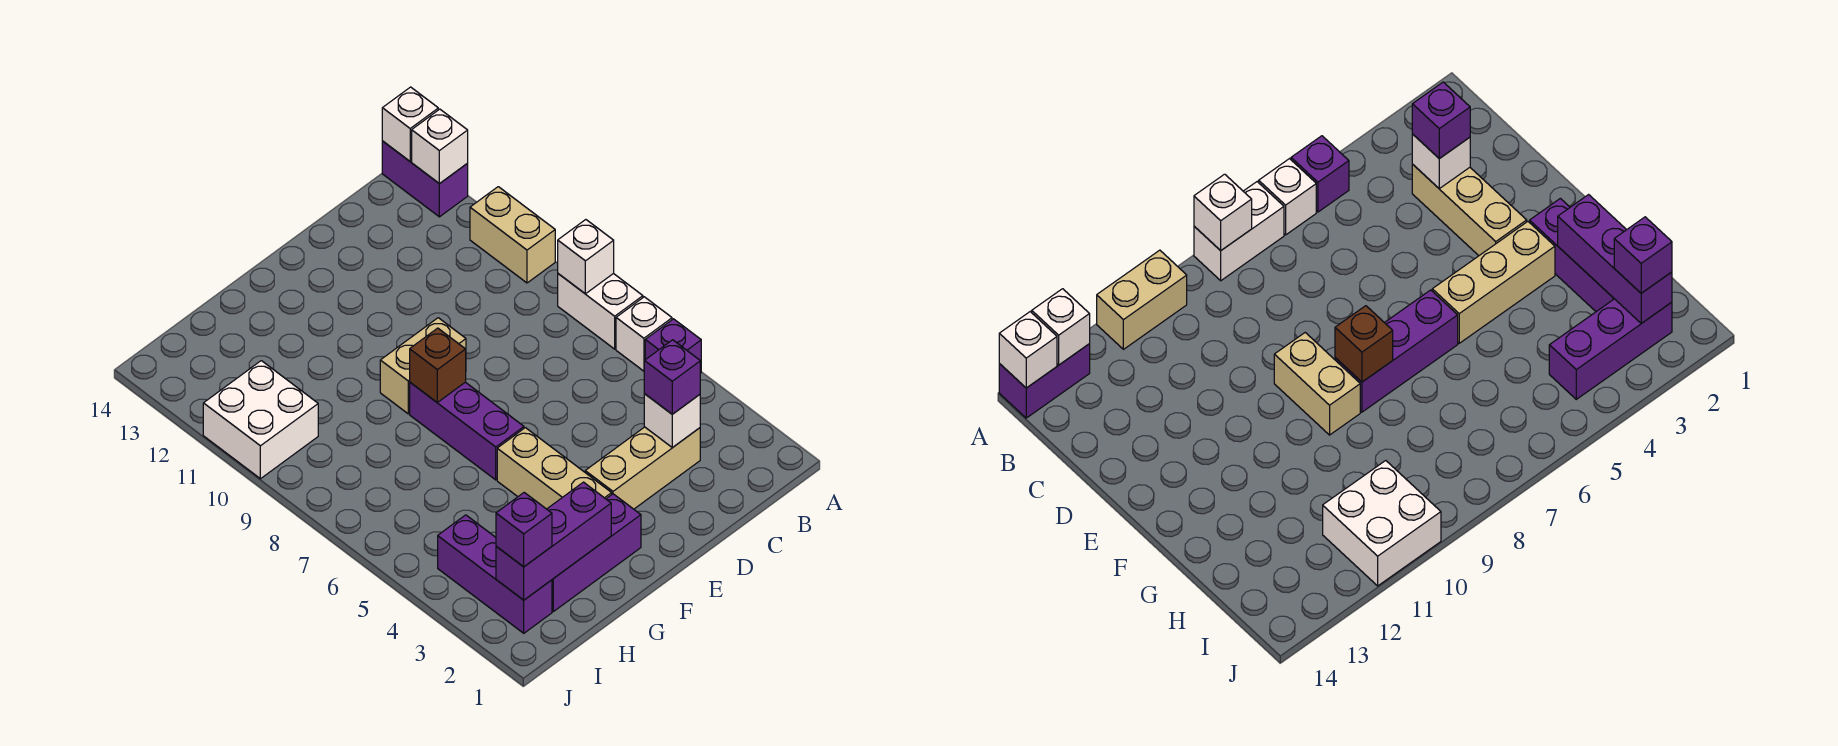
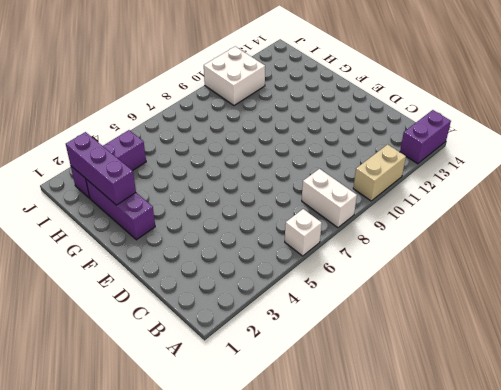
white brick A8:B8 level 1 -> white brick A7:A8 level 1
none -> purple brick A5 level 1
none -> tan brick C3:E3 level 1
none -> tan brick E9:F9 level 1

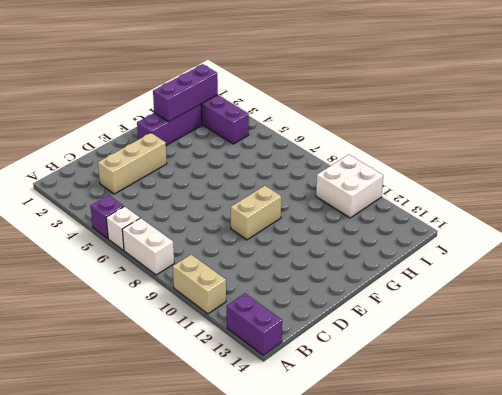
none -> tan brick F3:F5 level 1
none -> purple brick F6:F8 level 1
none -> white brick A8 level 2

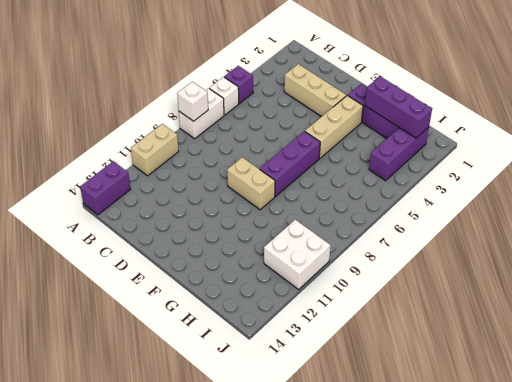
none -> white brick A13 level 2
none -> white brick A14 level 2
none -> white brick C3 level 2

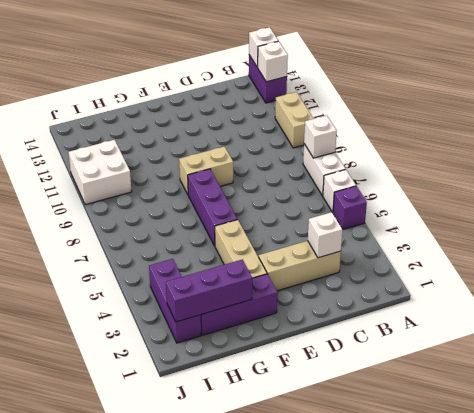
none -> brown brick F8 level 2
none -> purple brick C3 level 3
none -> purple brick I2 level 3

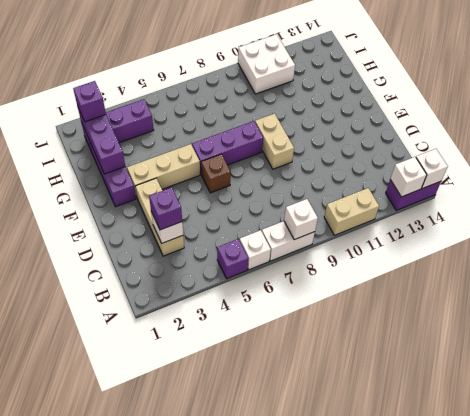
brown brick E6 level 1 -> brown brick F8 level 2

